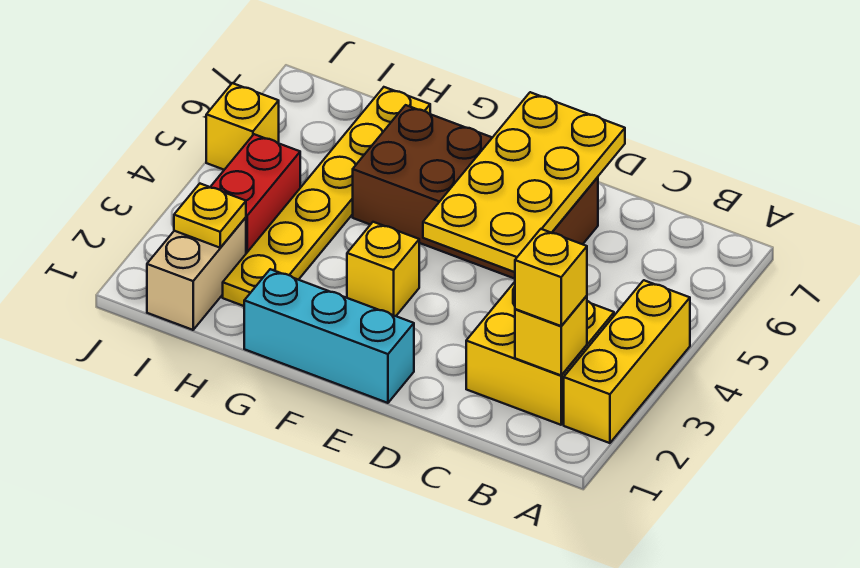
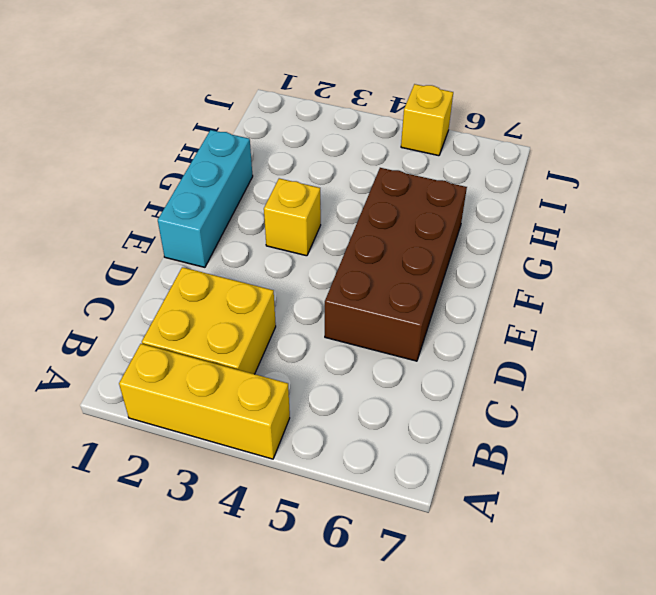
none -> yellow plate H2:H7 level 1
none -> tan brick I1:I2 level 1
none -> red brick I3:I4 level 1

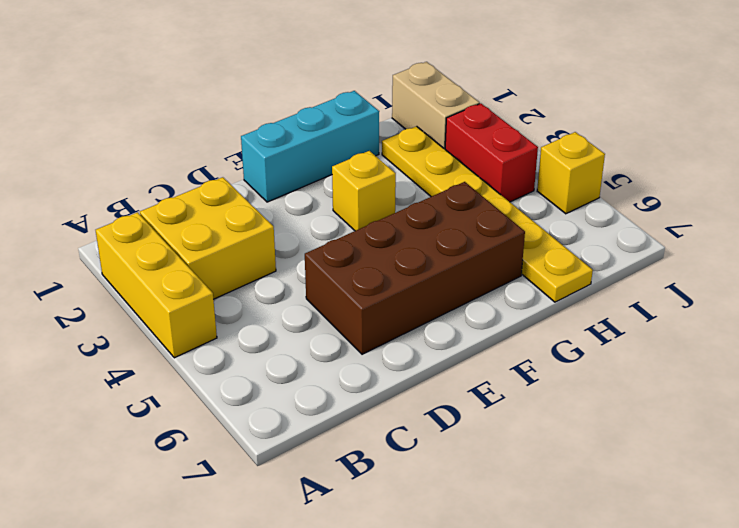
none -> yellow brick B2 level 2
none -> yellow plate D4:E7 level 2
none -> yellow plate I2 level 2

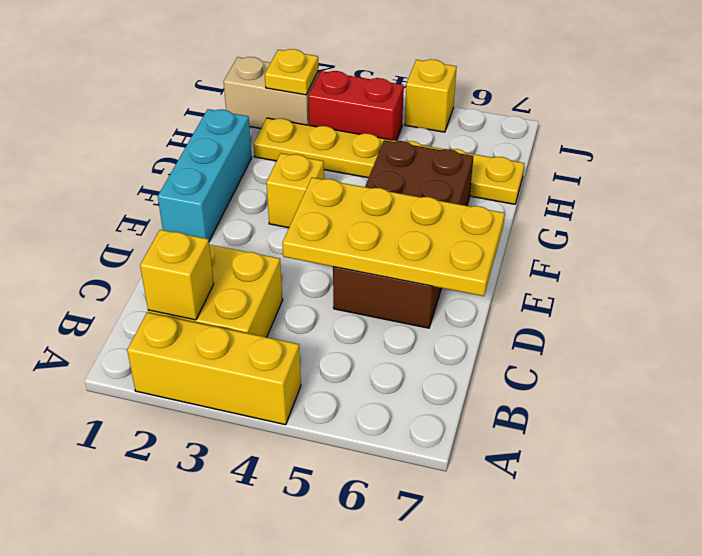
none -> yellow brick B2 level 3

